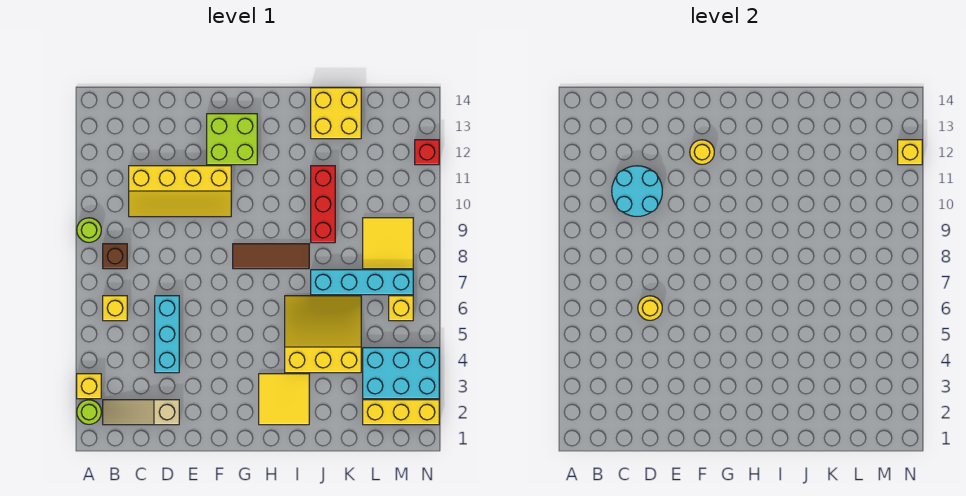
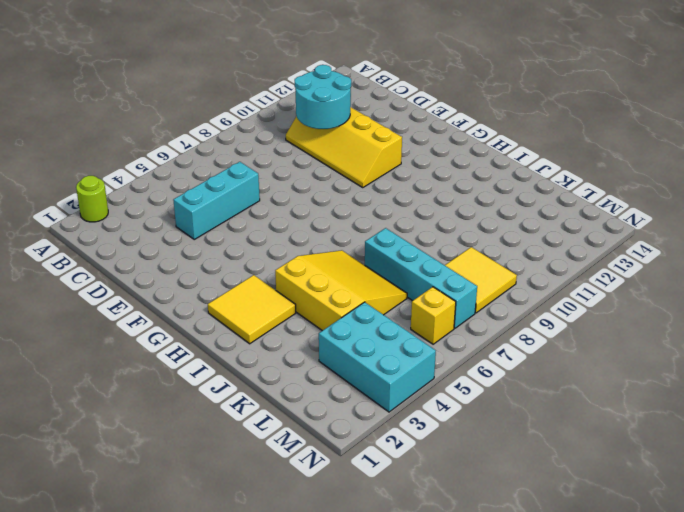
none -> yellow brick A3 level 1
none -> lime round brick A9 level 1
none -> tan slope B2:D2 level 1 top D

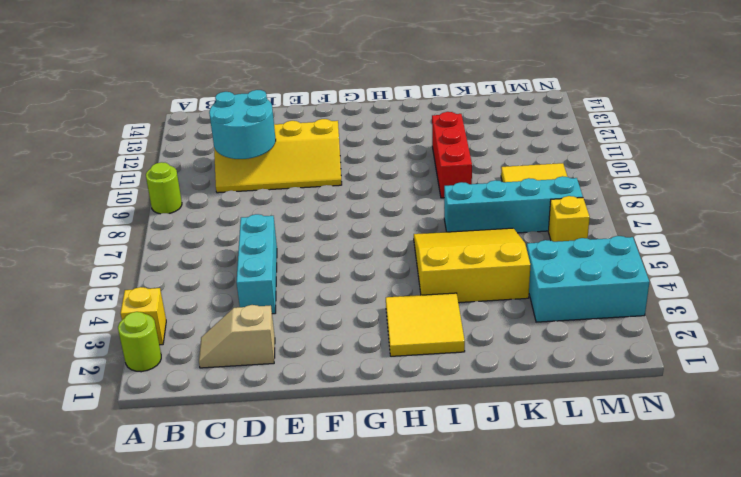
tan slope C2:D2 level 1 top D -> tan slope B2:D2 level 1 top D
none -> yellow brick B6 level 1
none -> brown brick B8 level 1
none -> lime brick F12:G13 level 1

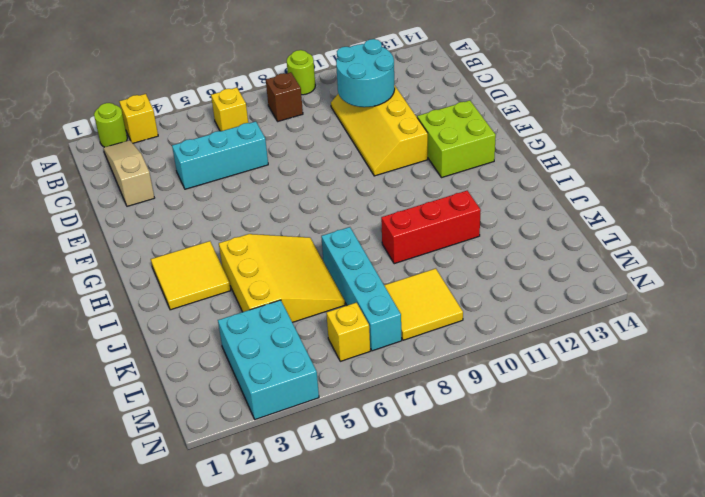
none -> brown tile G8:I8 level 1
none -> yellow brick J13:K14 level 1
none -> yellow brick L2:N2 level 1

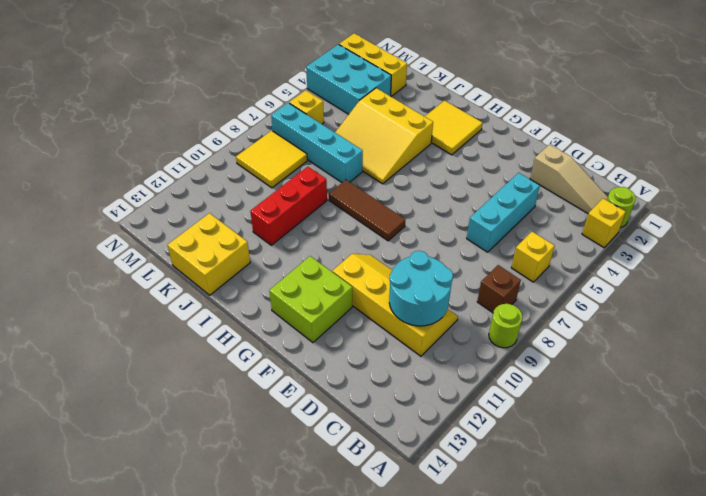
none -> red brick N12 level 1
none -> yellow round brick D6 level 2
none -> yellow round brick F12 level 2

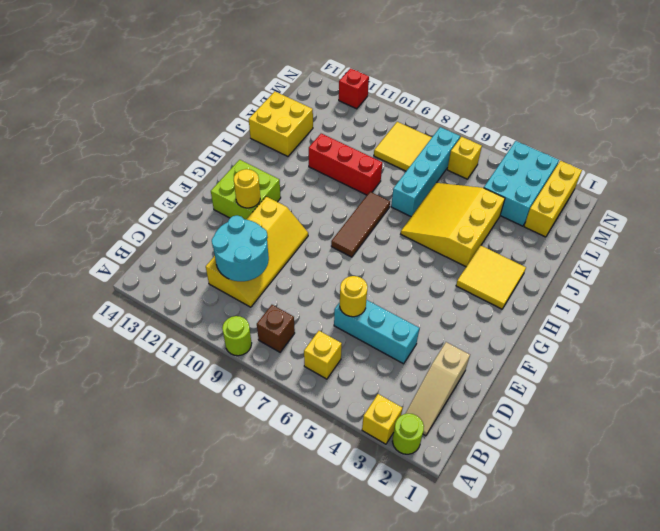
none -> yellow brick N12 level 2

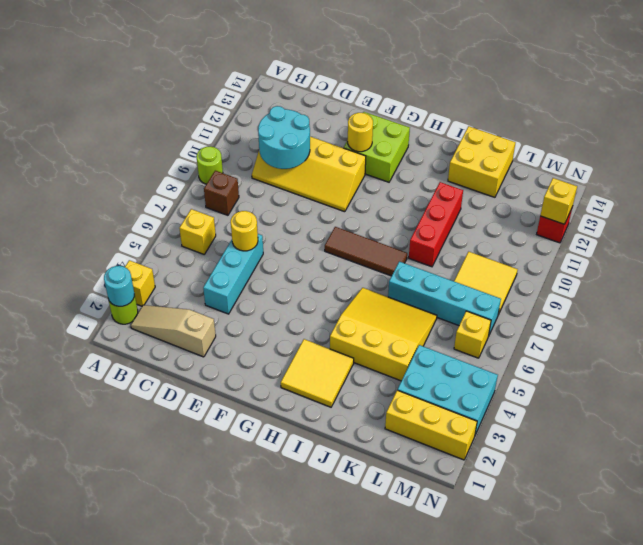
cyan round brick A2 level 2 -> none

